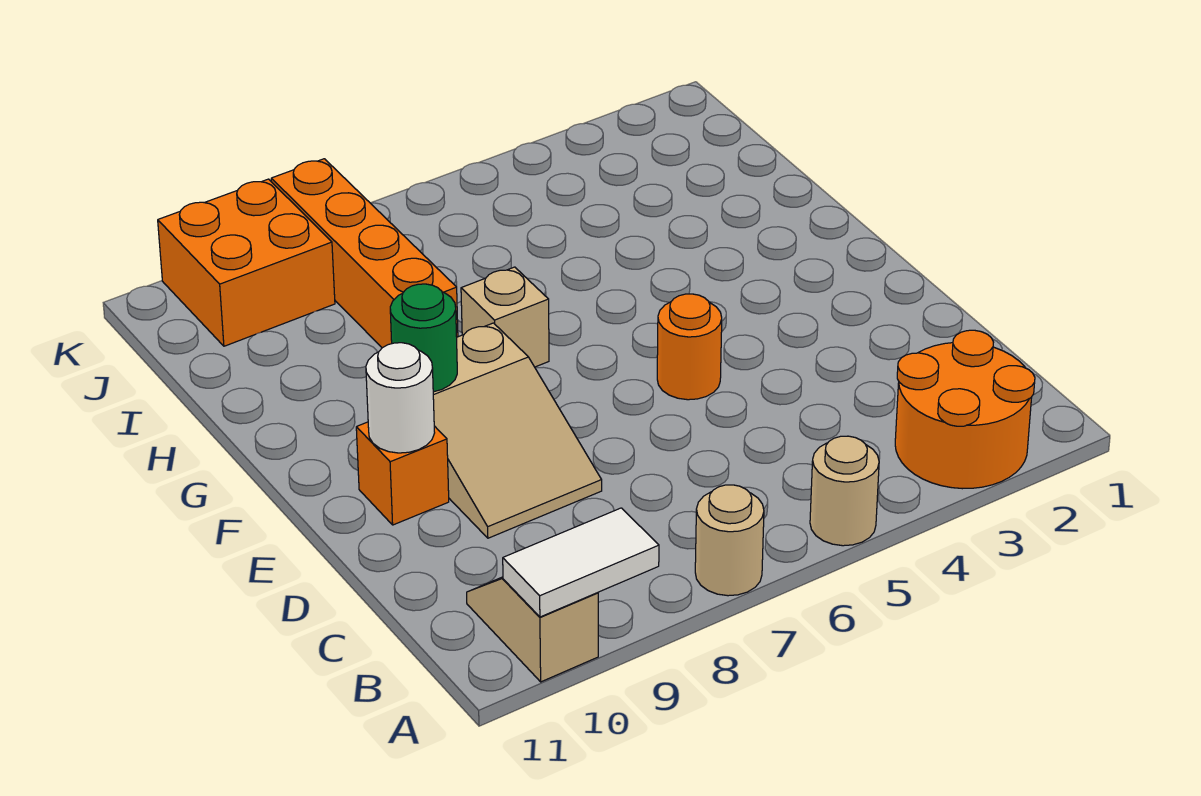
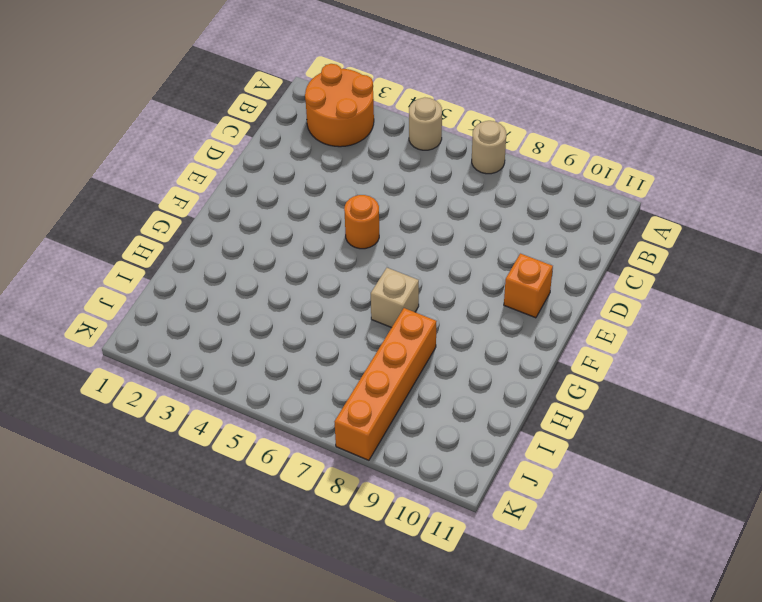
none -> tan slope A10:B10 level 1 top A
none -> tan slope D8:F9 level 1 top F
none -> orange brick J9:K10 level 1

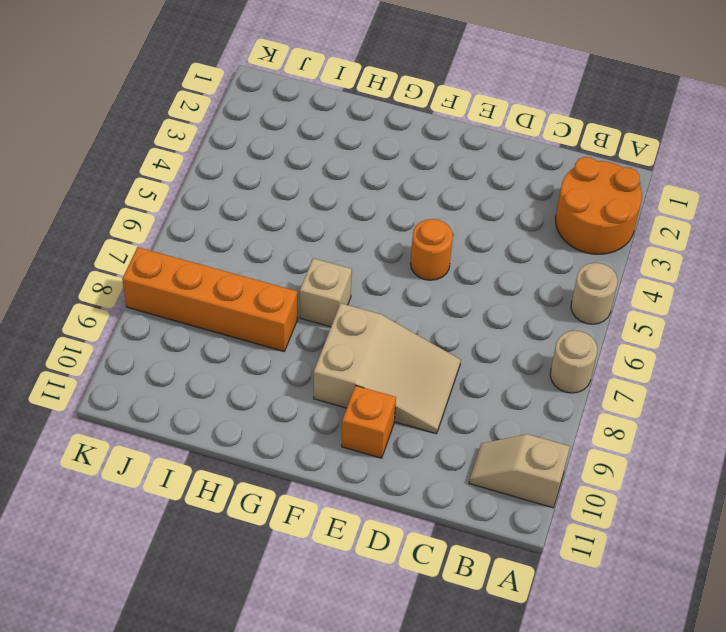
none -> orange brick J9:K10 level 1
none -> white tile A9:A10 level 2
none -> white round brick E10 level 2

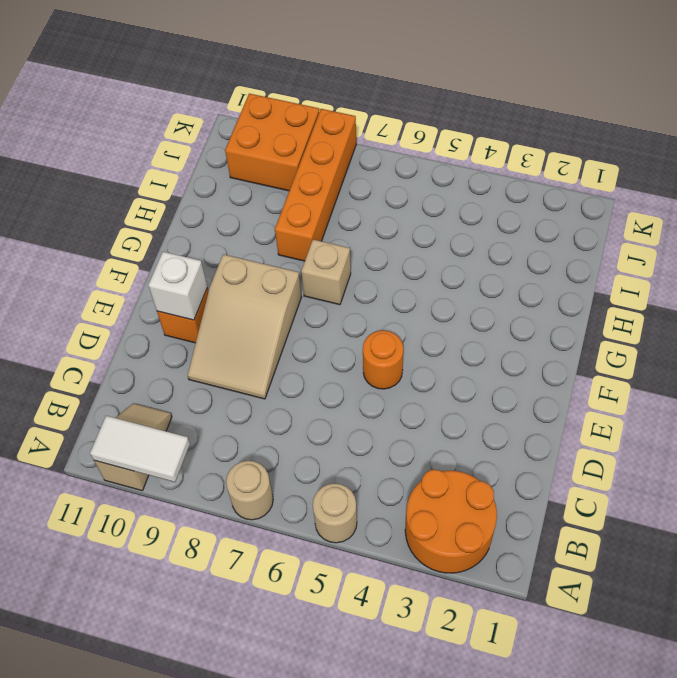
white brick E10 level 2 -> white round brick E10 level 2
none -> green round brick F9 level 2

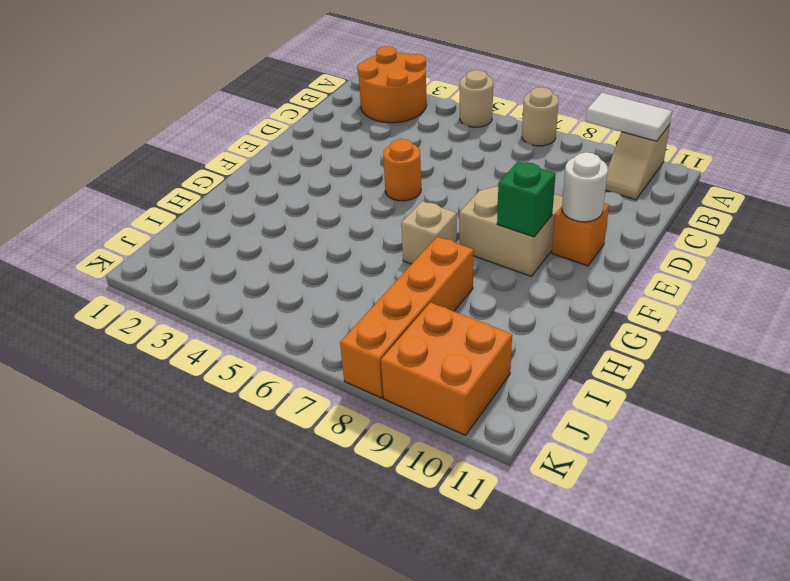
green brick F9 level 2 -> green round brick F9 level 2

